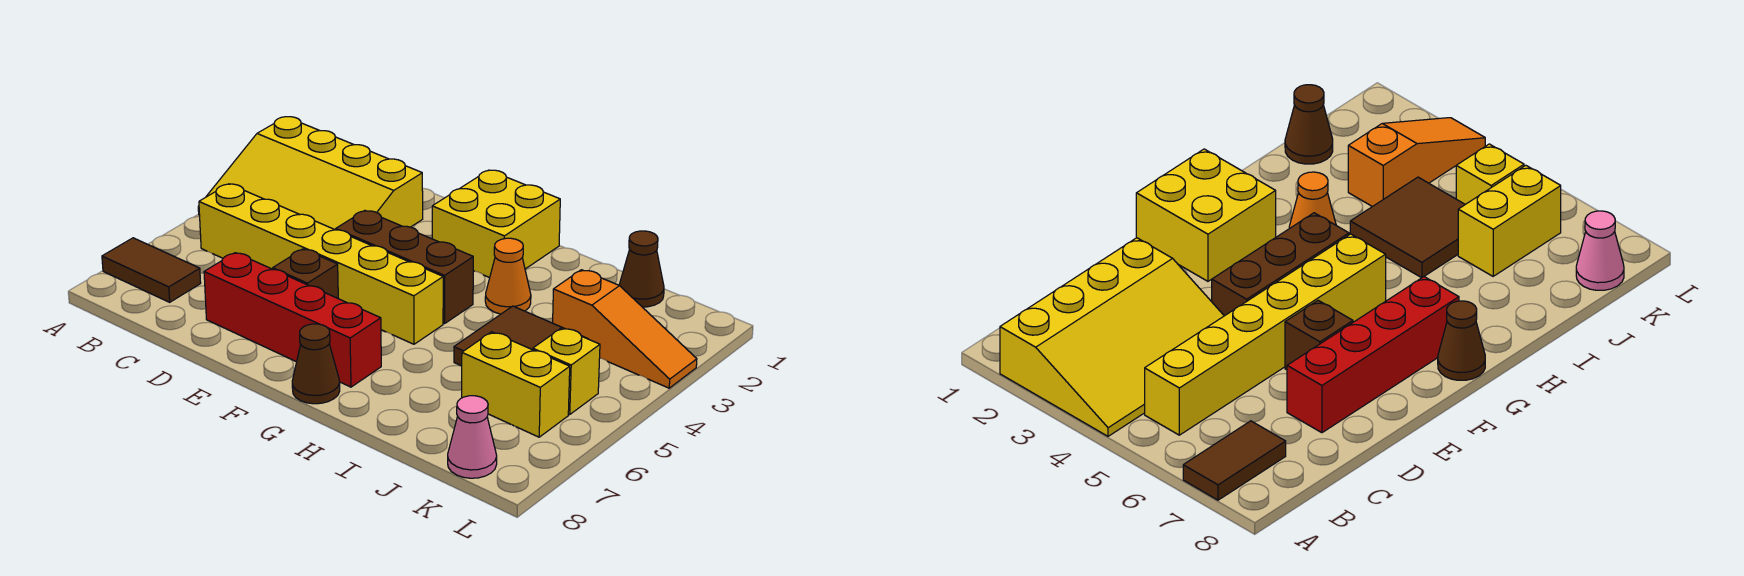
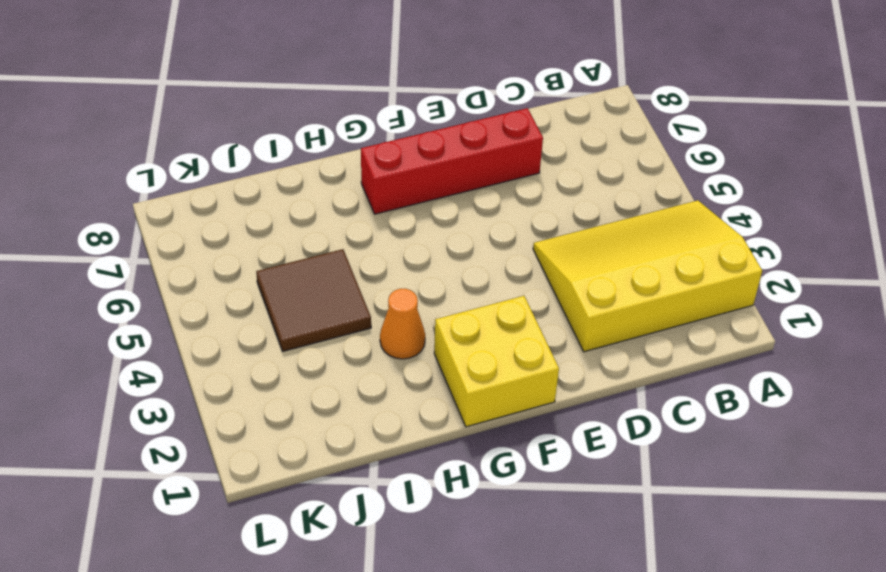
none -> brown tile A7:B7 level 1
none -> yellow brick B5:G5 level 1
none -> brown brick E4:G4 level 1

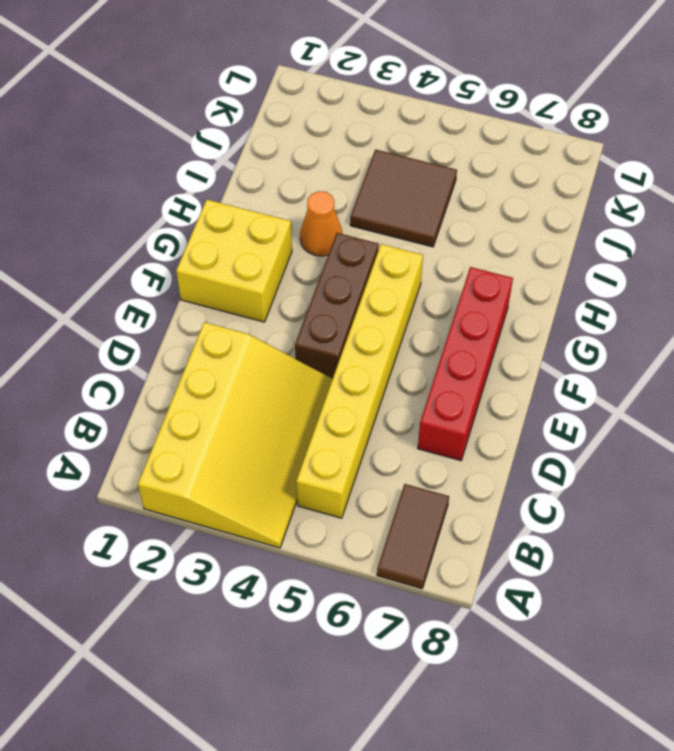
none -> brown brick E6 level 1
none -> brown cone G8 level 1
none -> brown cone J1 level 1

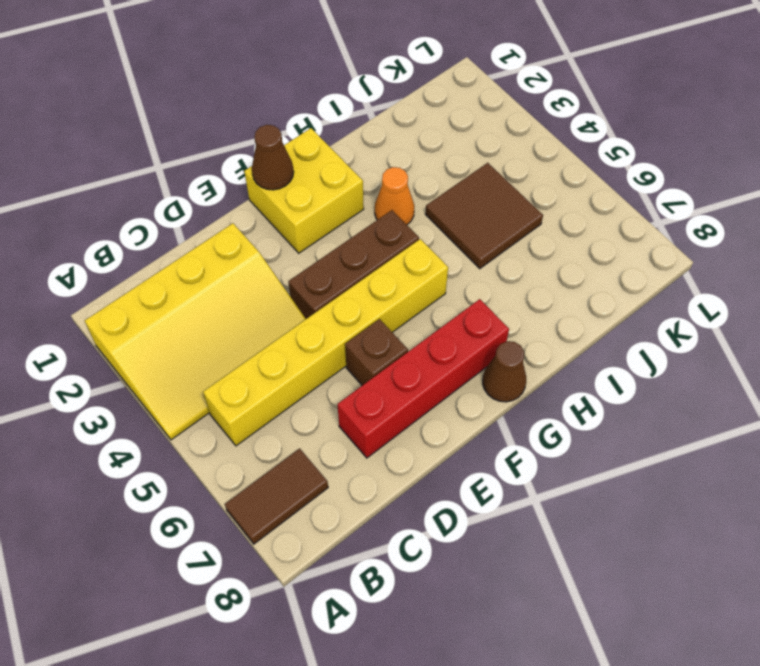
brown cone F1 level 2 -> brown cone J1 level 1
none -> orange slope J3:L3 level 1 top J
none -> yellow brick J6:K6 level 1
none -> yellow brick K5 level 1

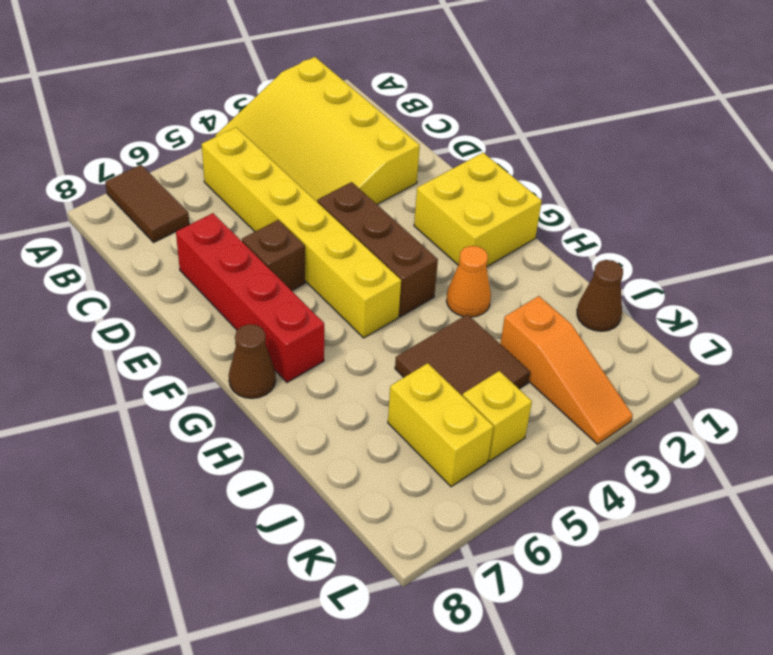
none -> pink cone K8 level 1

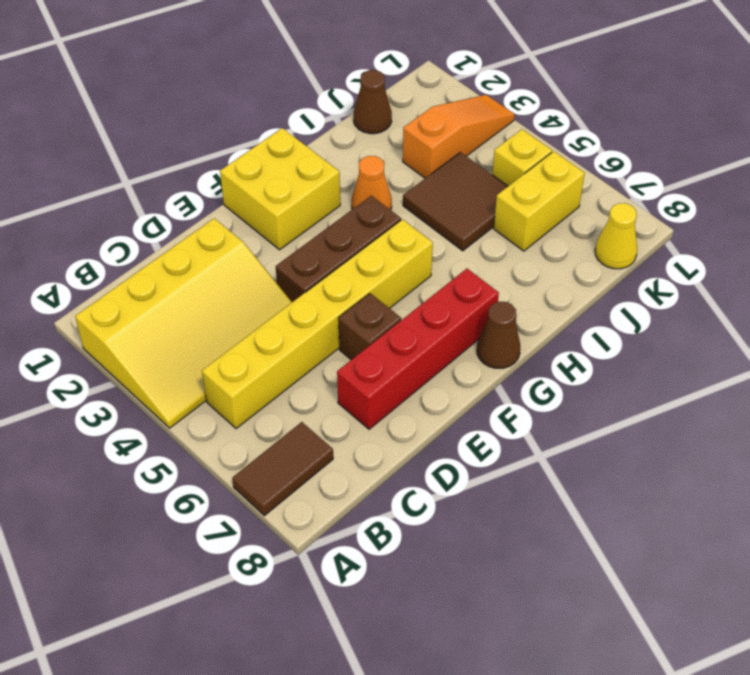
yellow cone K8 level 1 -> pink cone K8 level 1

